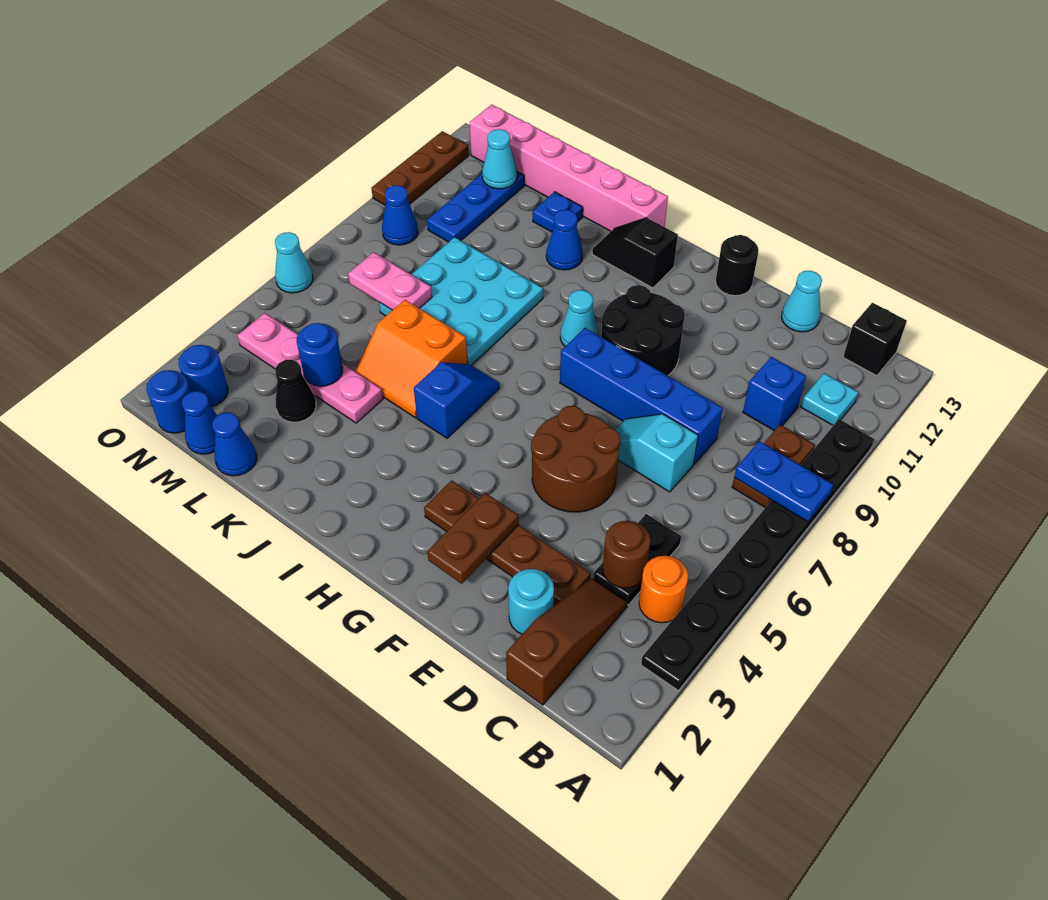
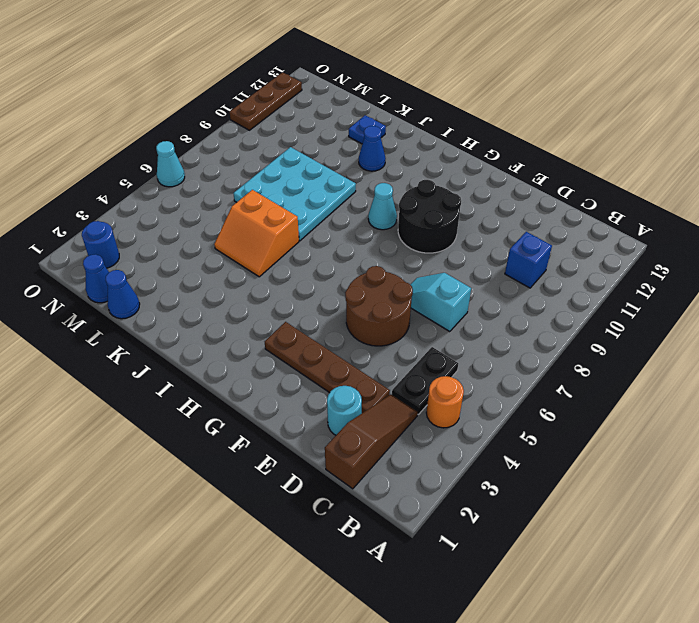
none -> black plate A3:A10 level 1
none -> brown plate B8:B9 level 1
none -> cyan plate B11 level 1
none -> black brick B13 level 1

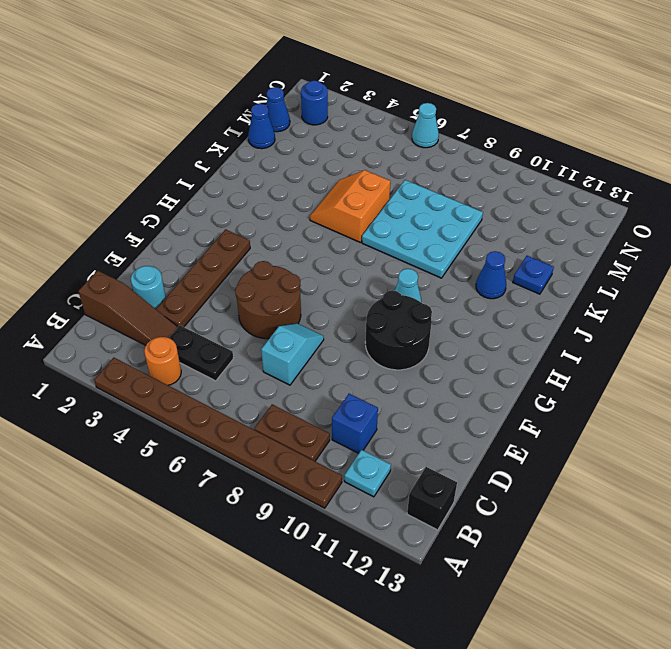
brown plate A3:A10 level 1 -> black plate A3:A10 level 1
none -> blue brick D8:G8 level 1
none -> cyan cone D13 level 1
none -> black round brick F13 level 1
none -> black slope H12:I12 level 1 top H

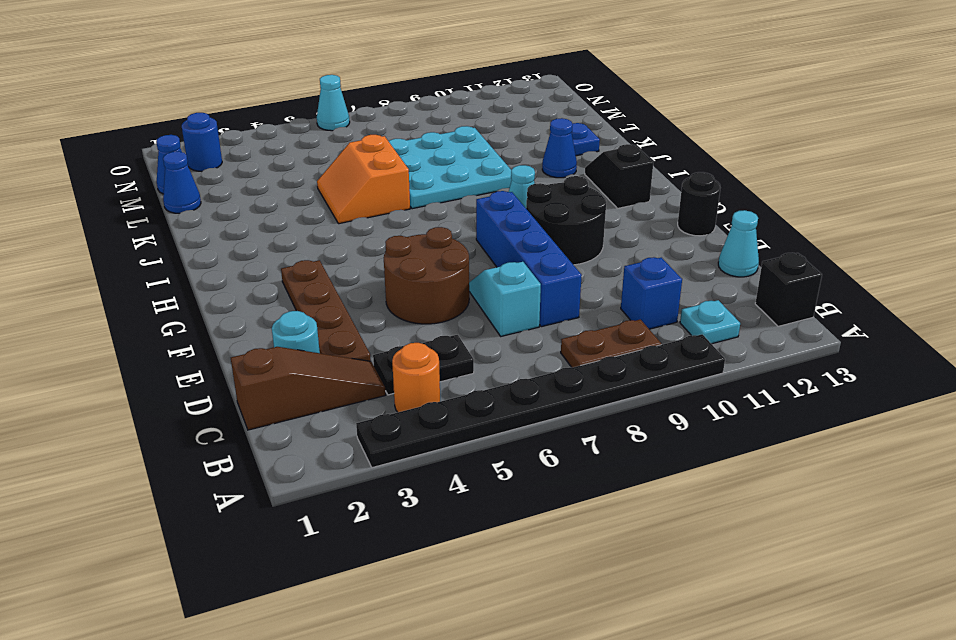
none -> blue slope I5:I6 level 1 top 5
none -> pink brick I13:N13 level 1
none -> pink plate K4:N4 level 1
none -> black cone L3 level 1

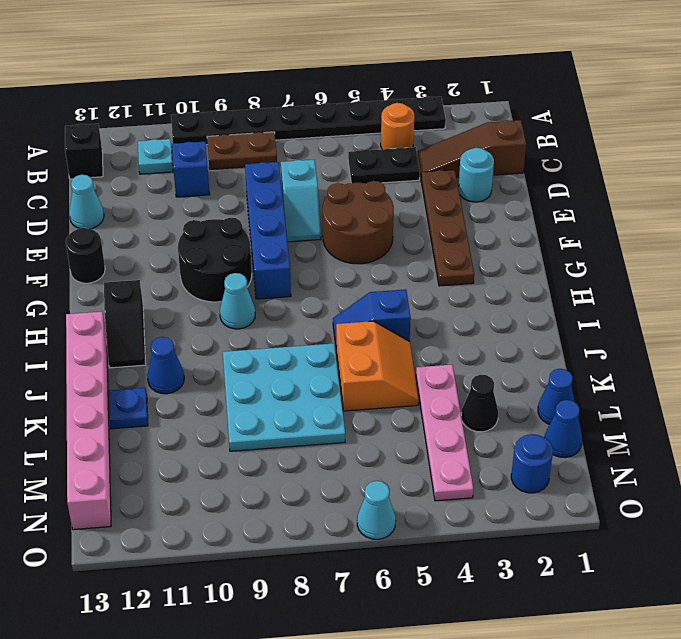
none -> blue plate M10:M12 level 1
none -> blue round brick N1 level 1
none -> blue cone N9 level 1
none -> brown plate O10:O12 level 1

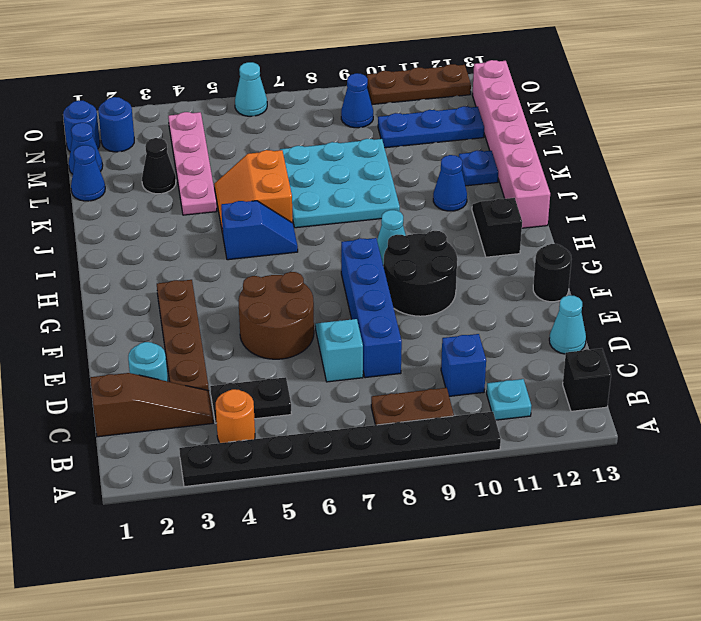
none -> blue plate A8:B8 level 2
none -> brown round brick C4 level 2
none -> brown plate F2:F3 level 2
none -> blue round brick L4 level 2

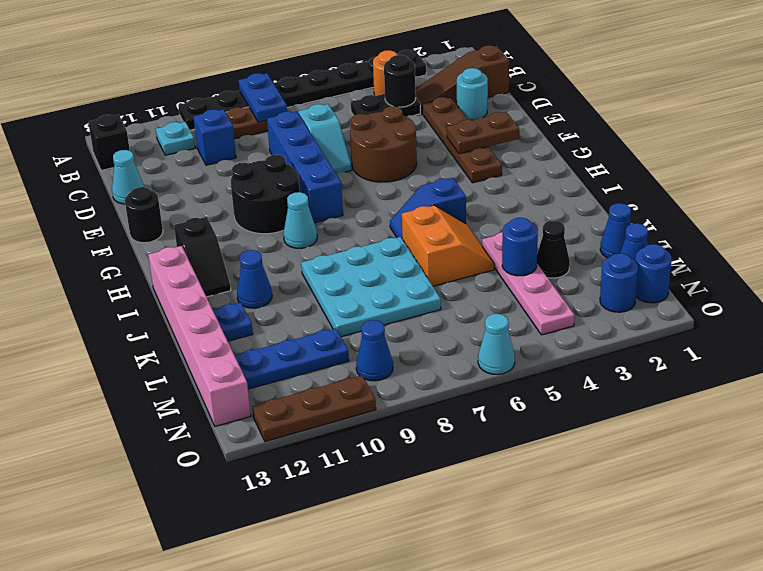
black round brick C4 level 2 -> brown round brick C4 level 2
none -> pink plate L7:M7 level 2
none -> cyan cone M12 level 2

